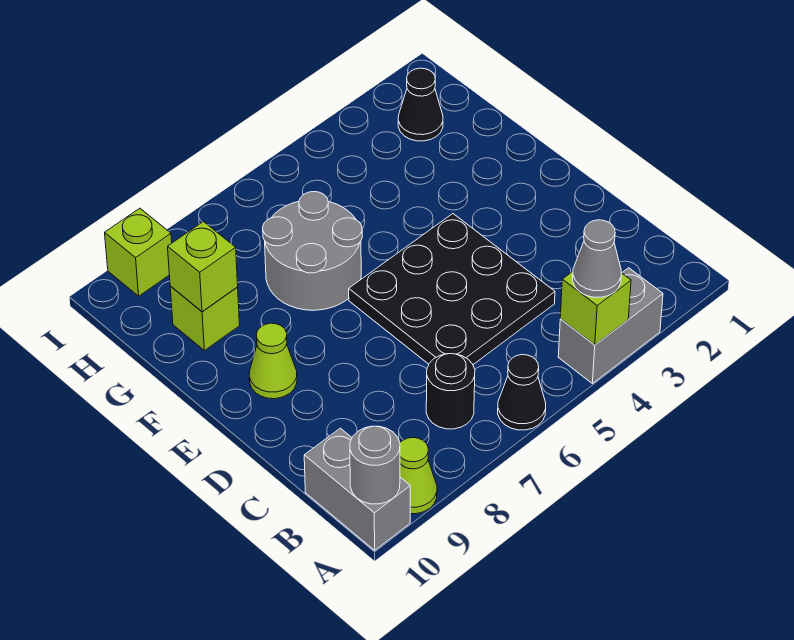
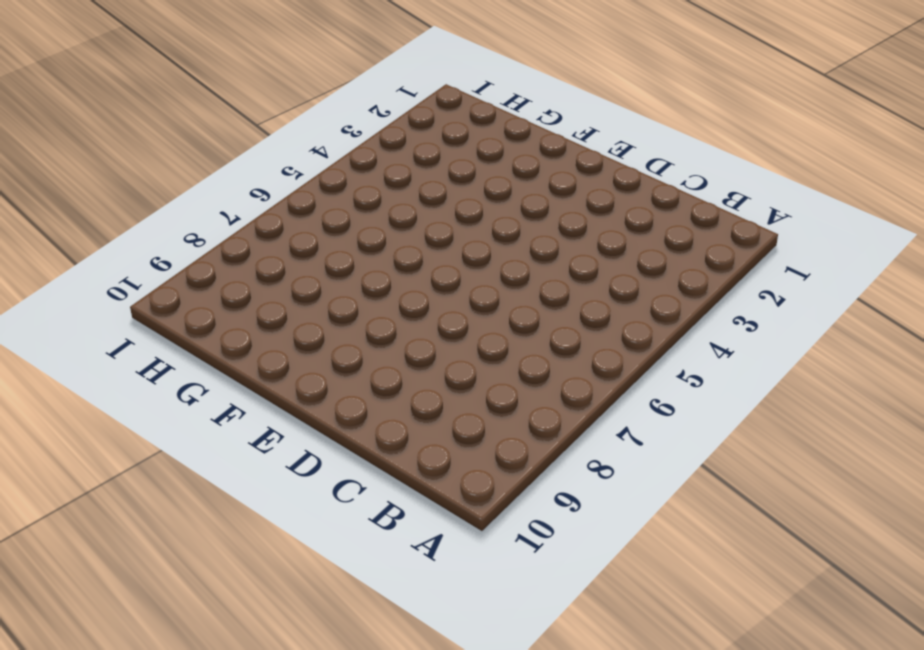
none -> grey brick A3:A4 level 1
none -> black cone A6 level 1
none -> lime cone A9 level 1

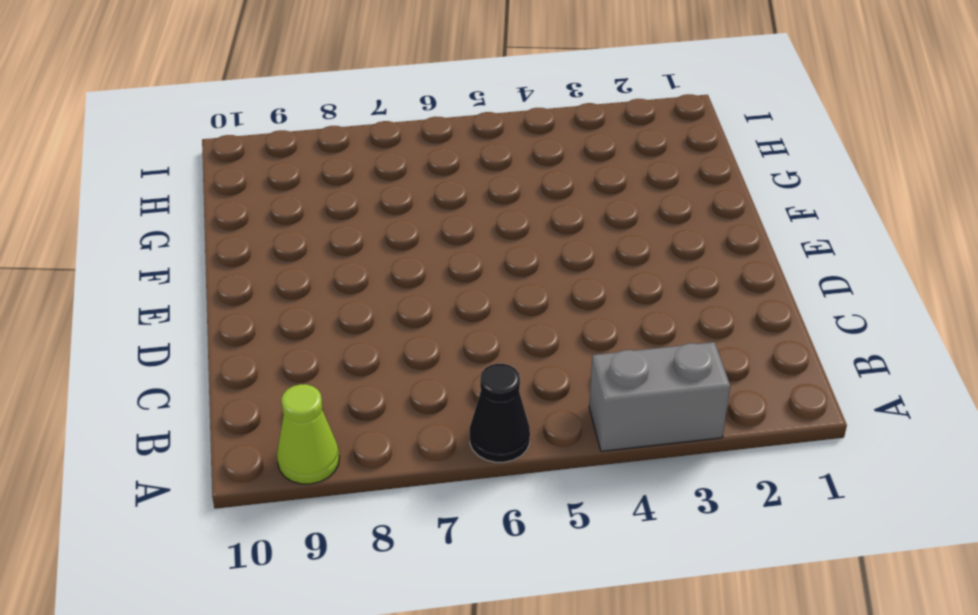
none -> grey brick A10:B10 level 1
none -> black round brick B7 level 1
none -> black plate C4:E6 level 1

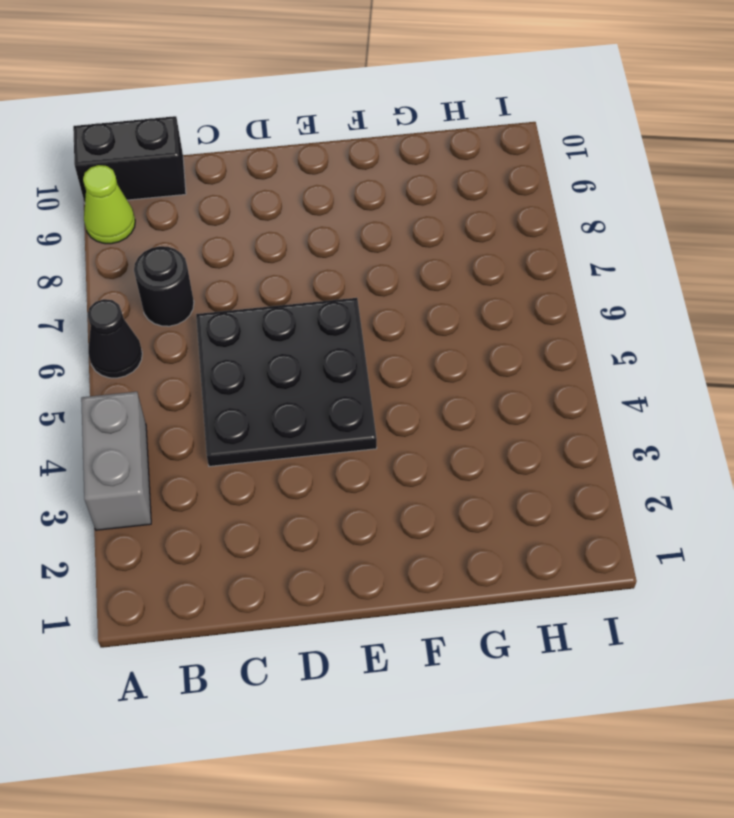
black brick A10:B10 level 1 -> grey brick A10:B10 level 1
none -> lime cone E9 level 1
none -> grey round brick F6:G7 level 1
none -> lime brick G9 level 1

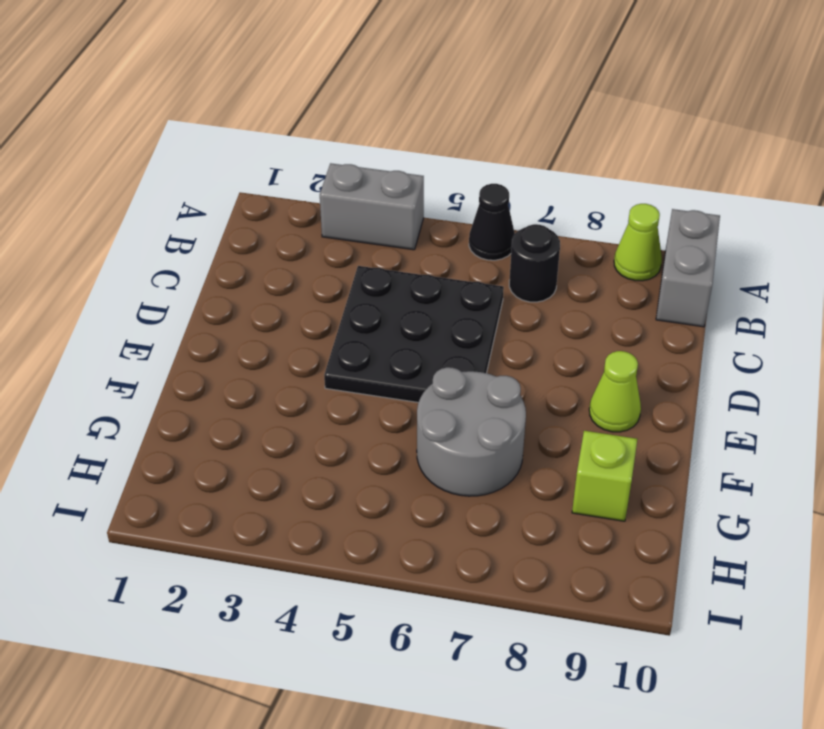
none -> black cone H2 level 1
none -> lime brick I9 level 1
none -> lime brick A4 level 2

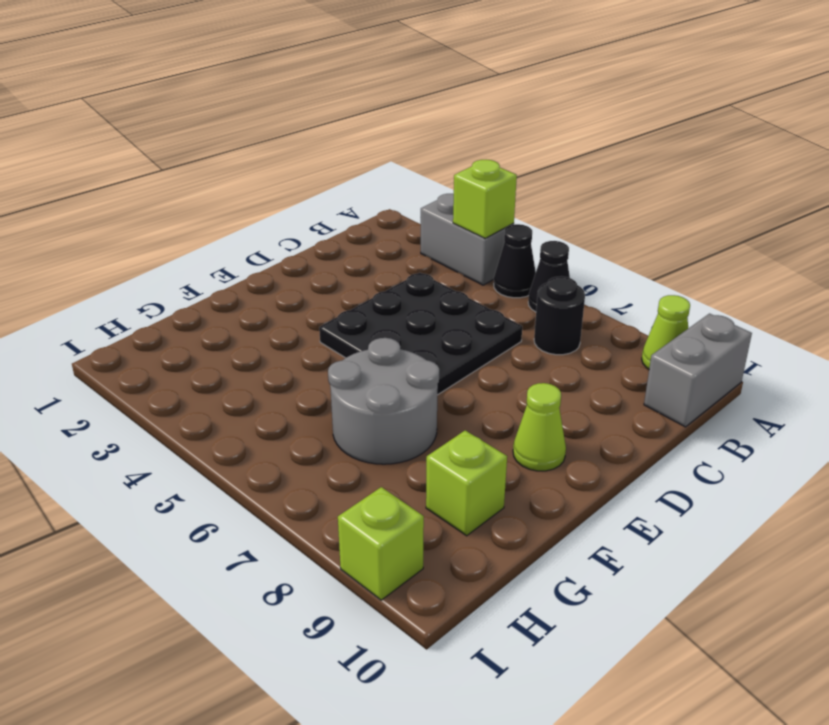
black cone A5 level 1 -> black cone H2 level 1
none -> grey round brick A10 level 2
none -> lime brick G9 level 2
none -> grey cone A4 level 3

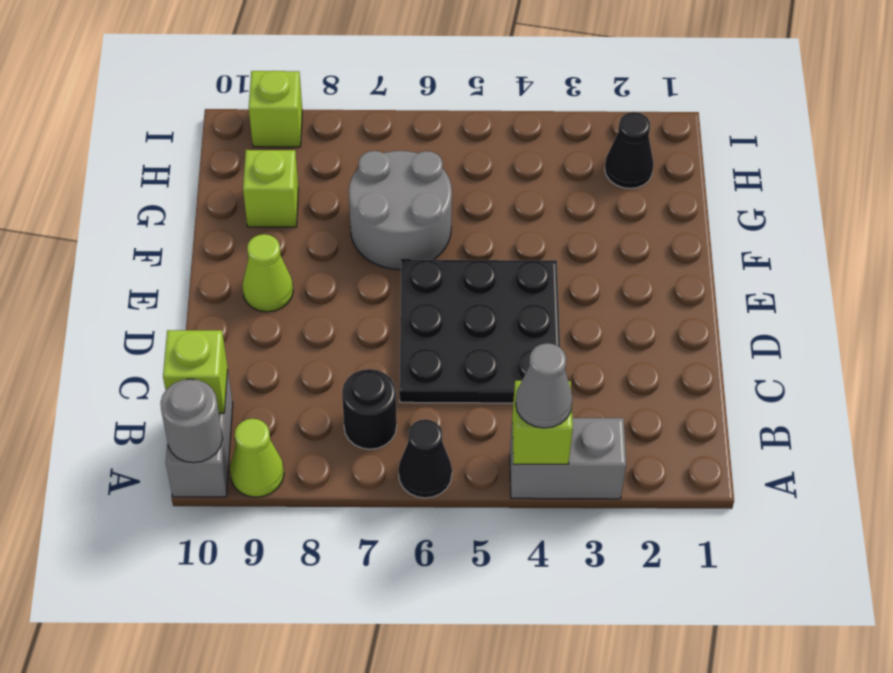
lime brick B10 level 2 -> lime brick G9 level 2

